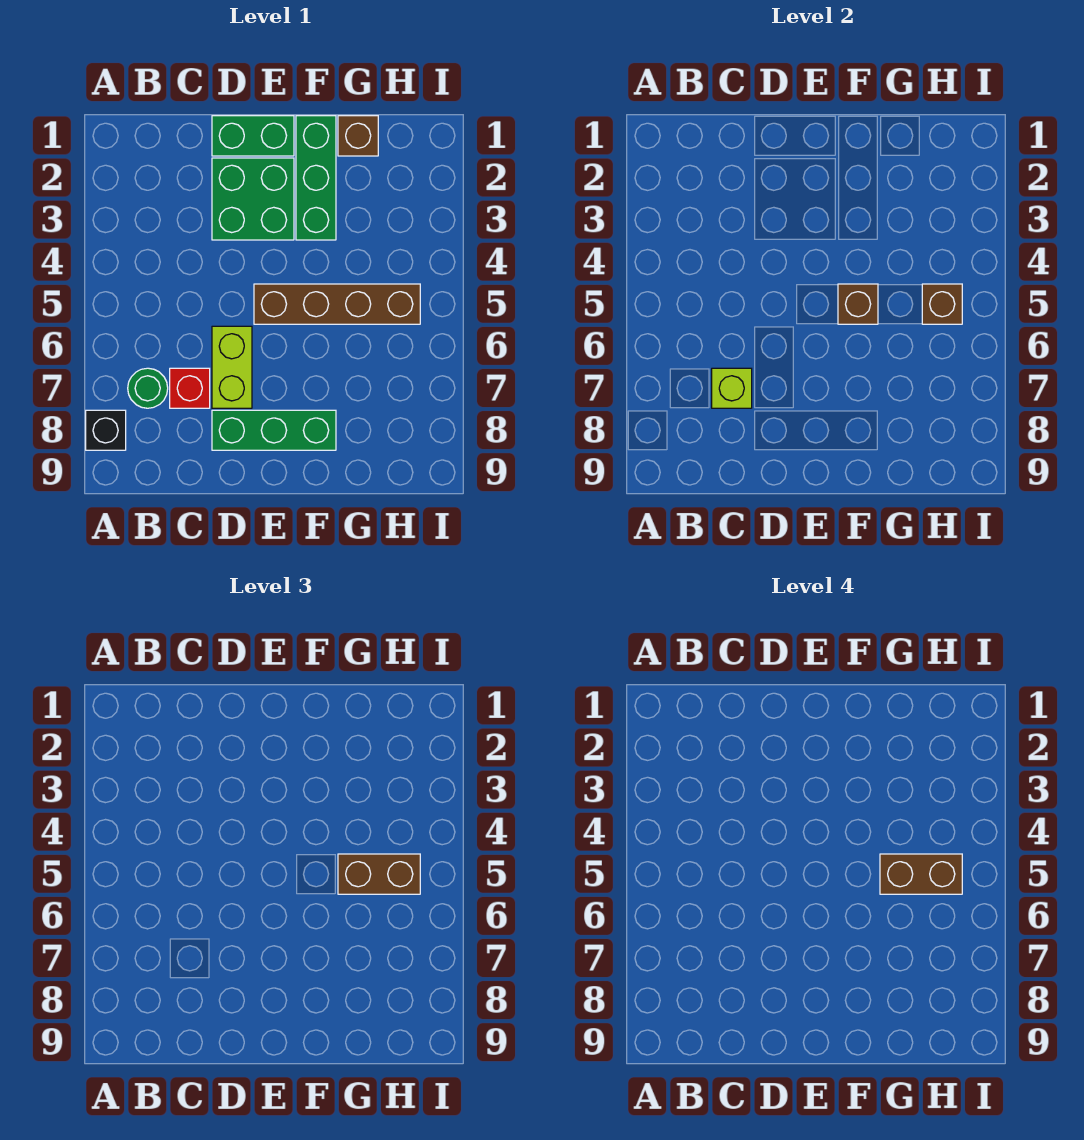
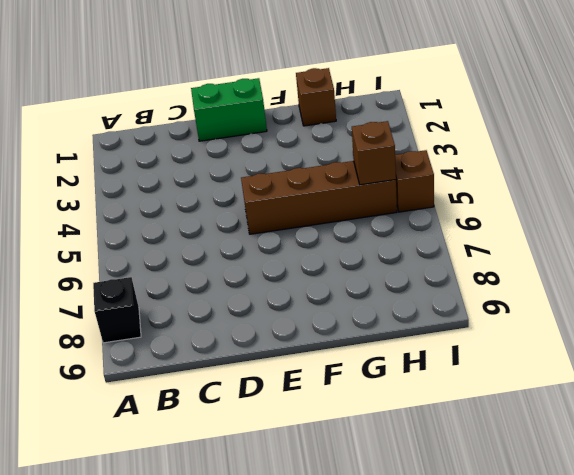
brown brick I5 level 1 -> brown brick F5 level 2
none -> green round brick B7 level 1
none -> red brick C7 level 1
none -> green brick D2:E3 level 1

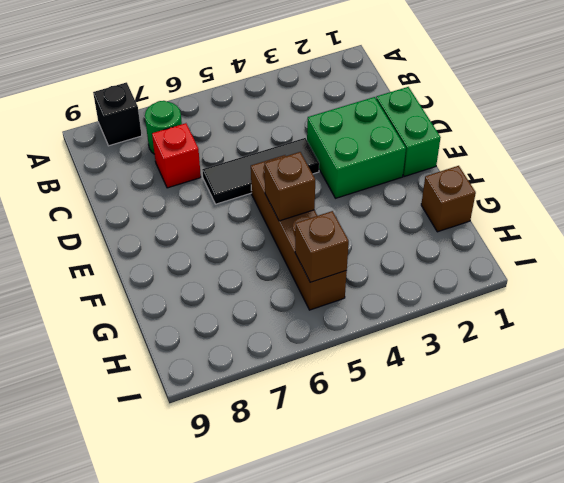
black tile D4:D6 level 1 -> lime brick D6:D7 level 1
none -> green brick D8:F8 level 1
none -> green brick F1:F3 level 1
none -> lime brick C7 level 2

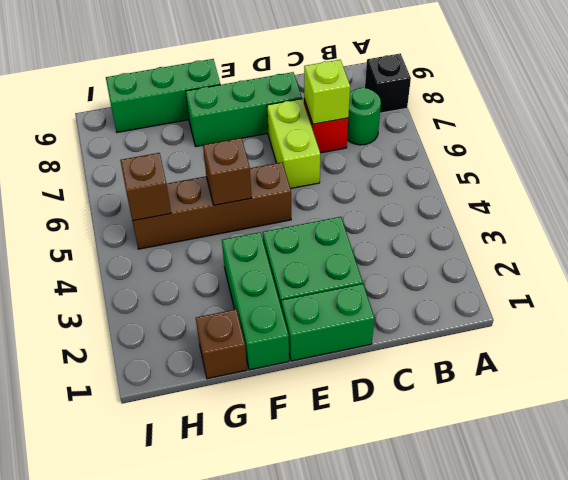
green brick F9:H9 level 1 -> none
none -> brown brick G5:H5 level 3
none -> brown brick G5:H5 level 4

